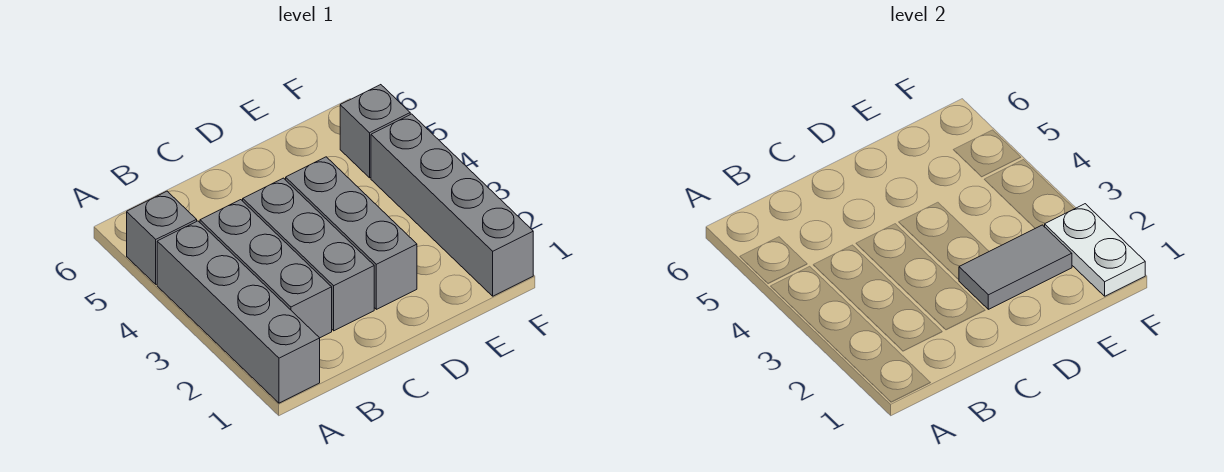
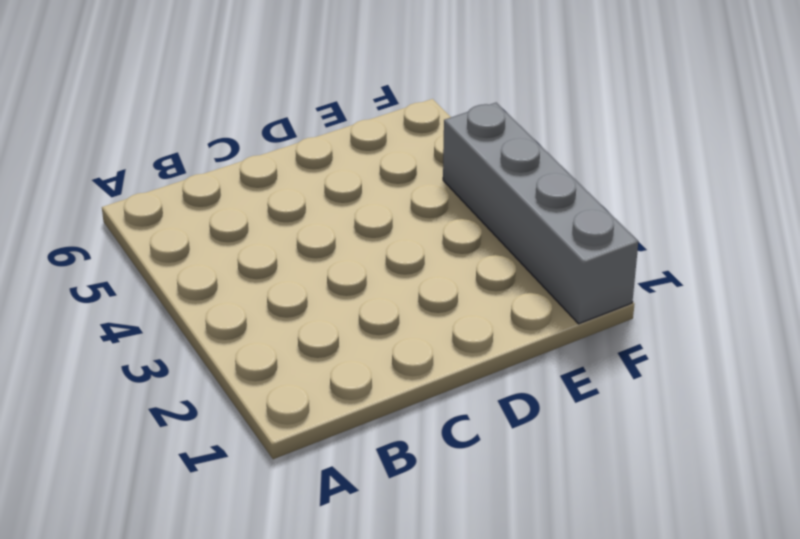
none -> grey brick A1:A4 level 1
none -> grey brick A5 level 1

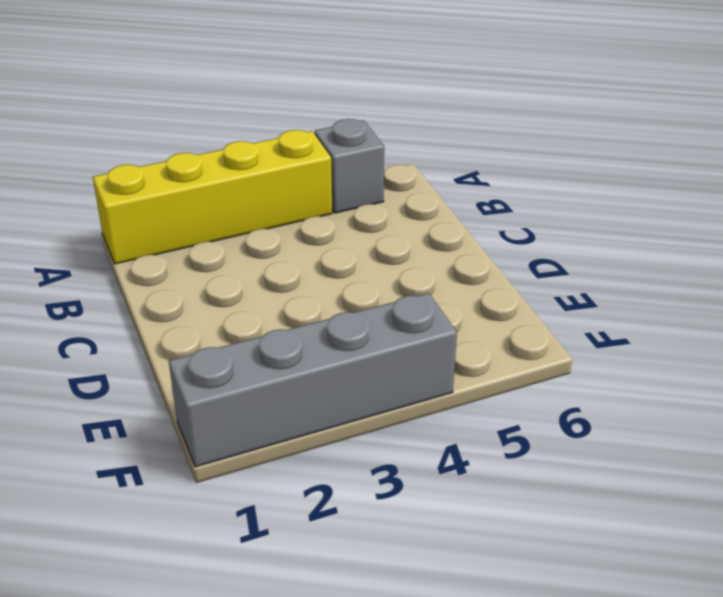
yellow brick A1:A4 level 1 -> grey brick A1:A4 level 1
none -> grey brick B2:B4 level 1
none -> grey brick C2:C4 level 1

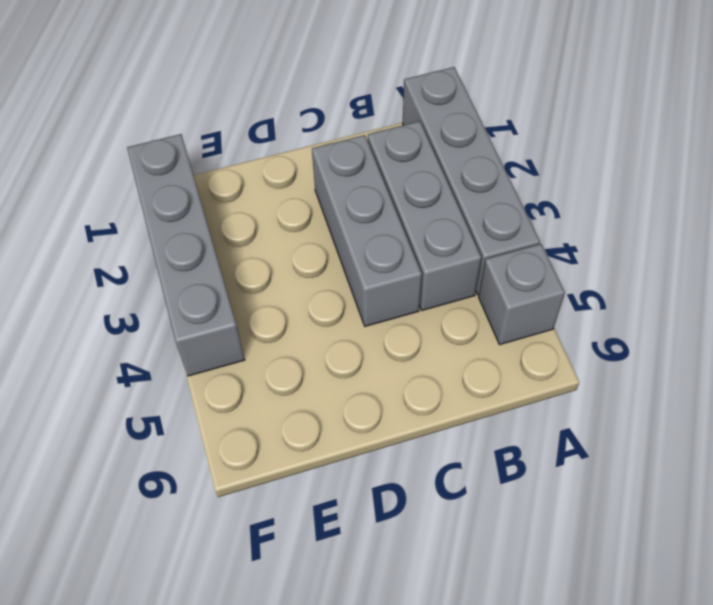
none -> grey brick D2:D4 level 1
none -> grey brick F5 level 1

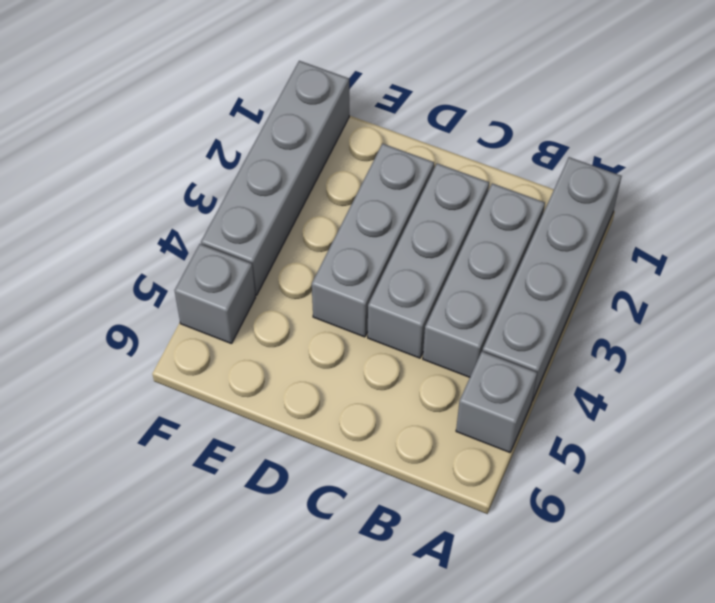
none -> grey tile D2:E2 level 2
none -> white plate F1:F2 level 2

